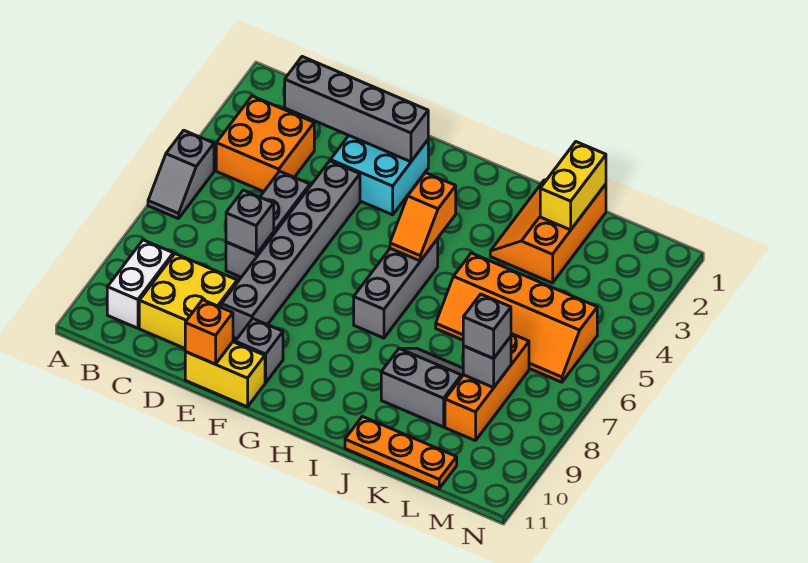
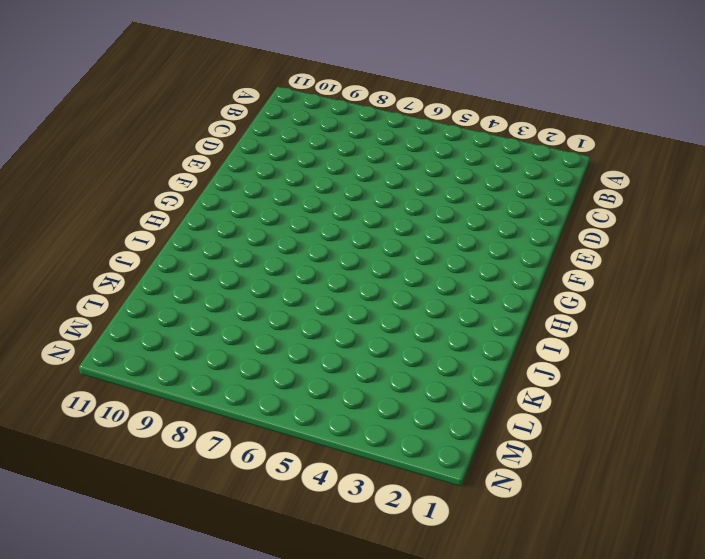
none -> grey slope A5:A6 level 1 top 5
none -> orange brick B3:C4 level 1
none -> white brick B9:B10 level 1

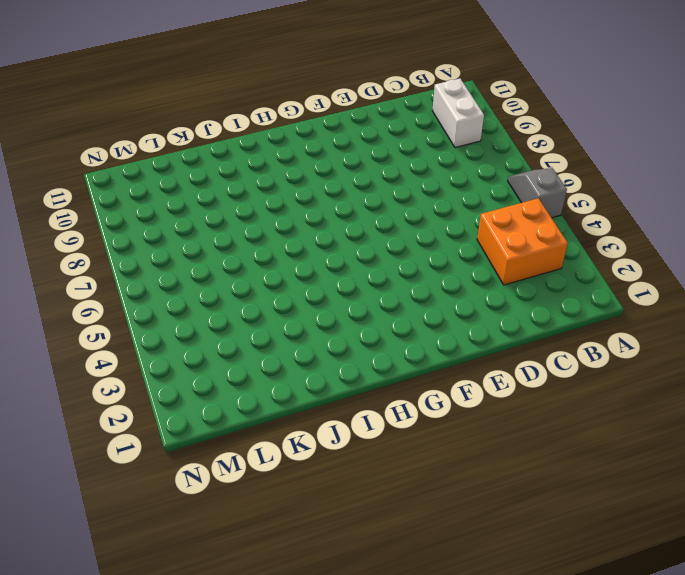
none -> yellow brick C9:D10 level 1
none -> grey brick D5:D7 level 1
none -> cyan brick E2:F3 level 1

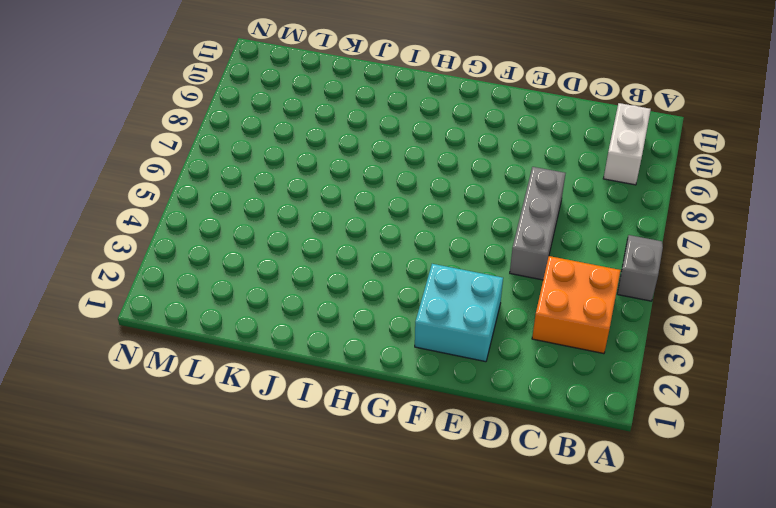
none -> yellow brick C9:D10 level 1
none -> grey brick E4:E9 level 1
none -> yellow brick E11:F11 level 1

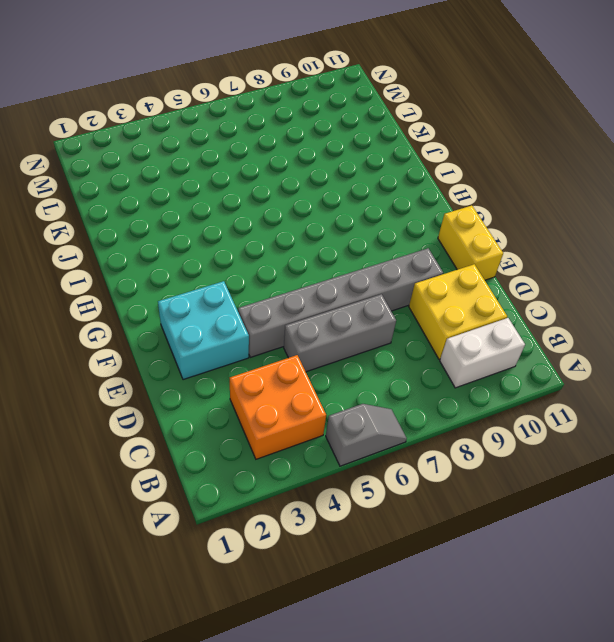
none -> grey brick F10 level 1
none -> grey brick H5:H7 level 1
none -> orange slope J1:K3 level 1 top K

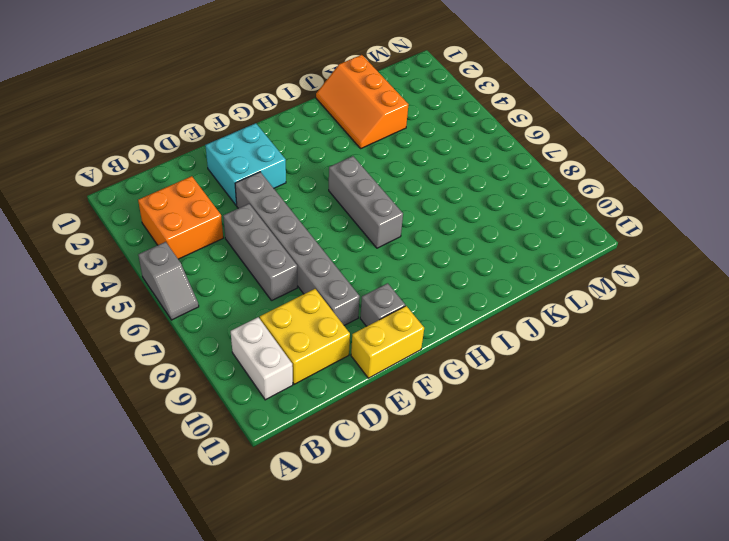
none -> orange slope J5:M6 level 1 top 5
none -> grey slope J8:K9 level 1 top 9
none -> orange plate J11:L11 level 1

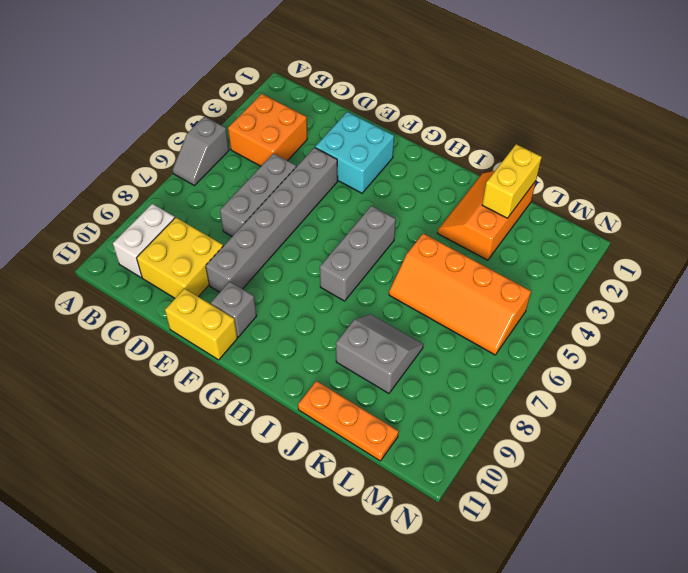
none -> orange brick L7:L9 level 1
none -> grey brick C2:F2 level 2
none -> grey brick D7 level 2

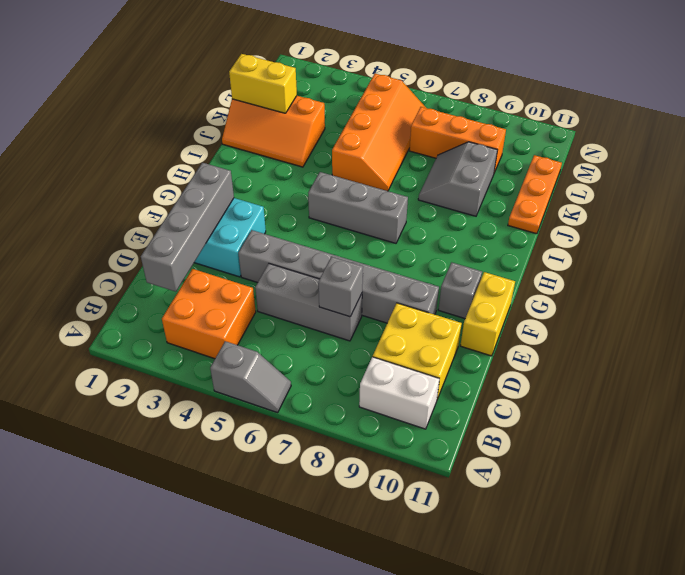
none -> orange brick E11 level 2
none -> orange slope H4:H5 level 2 top 4
none -> grey brick L8 level 2

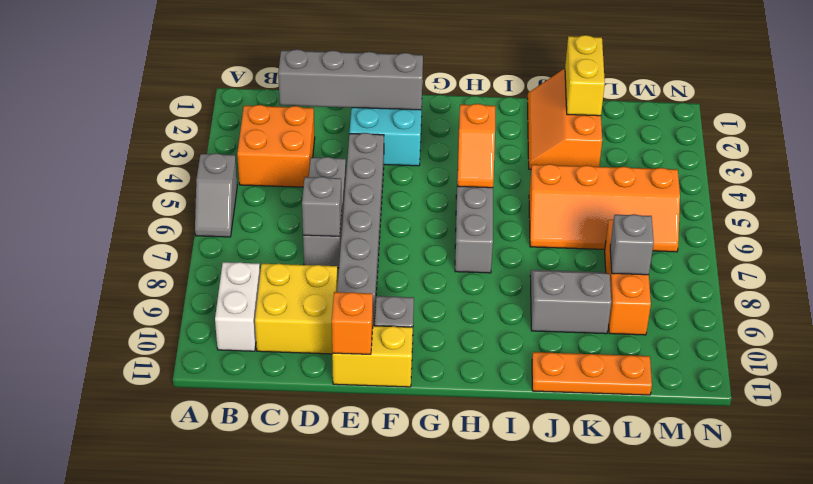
none -> grey brick L8 level 3

